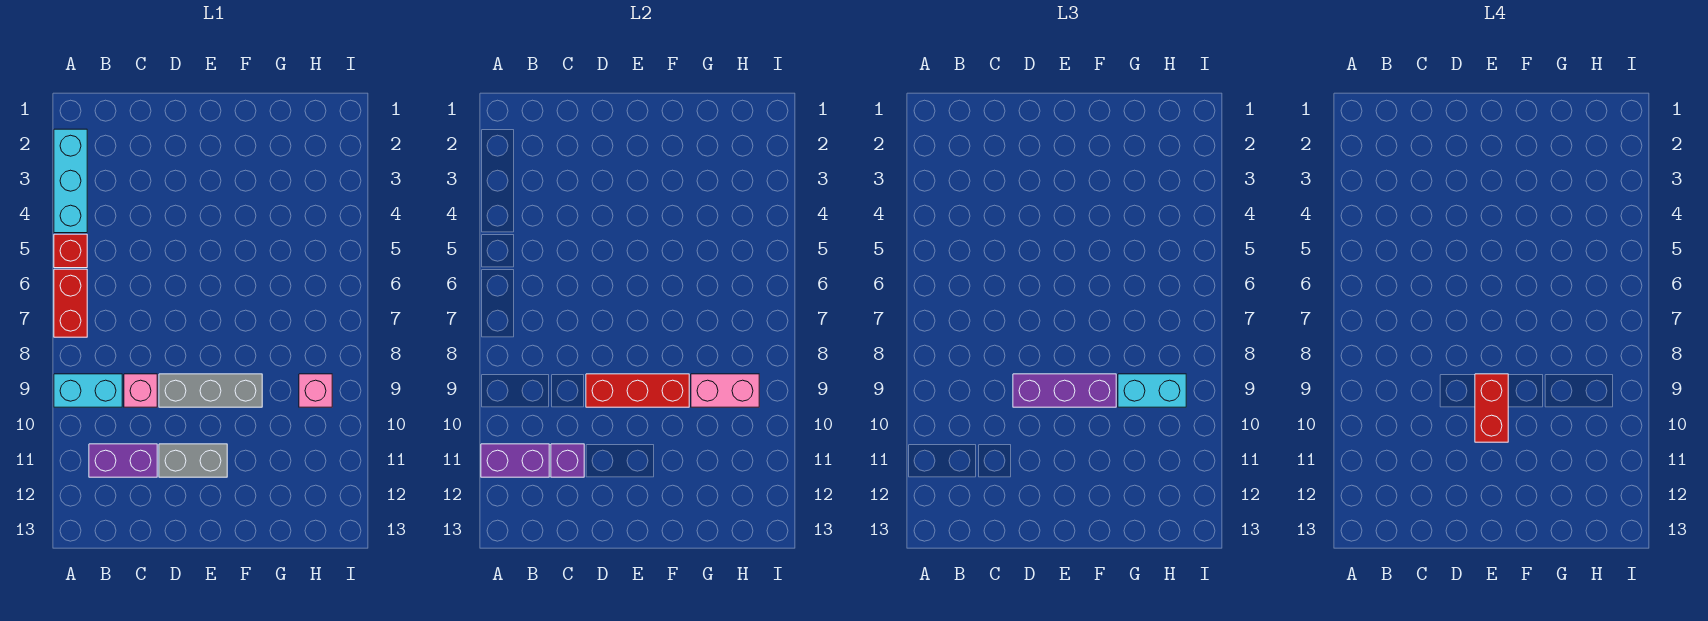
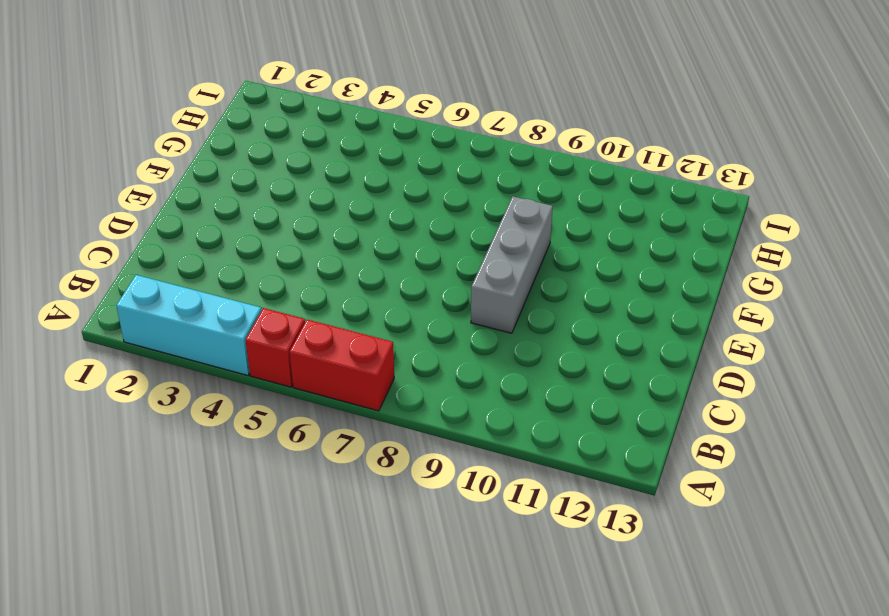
none -> cyan brick A9:B9 level 1
none -> purple brick B11:C11 level 1
none -> pink brick C9 level 1

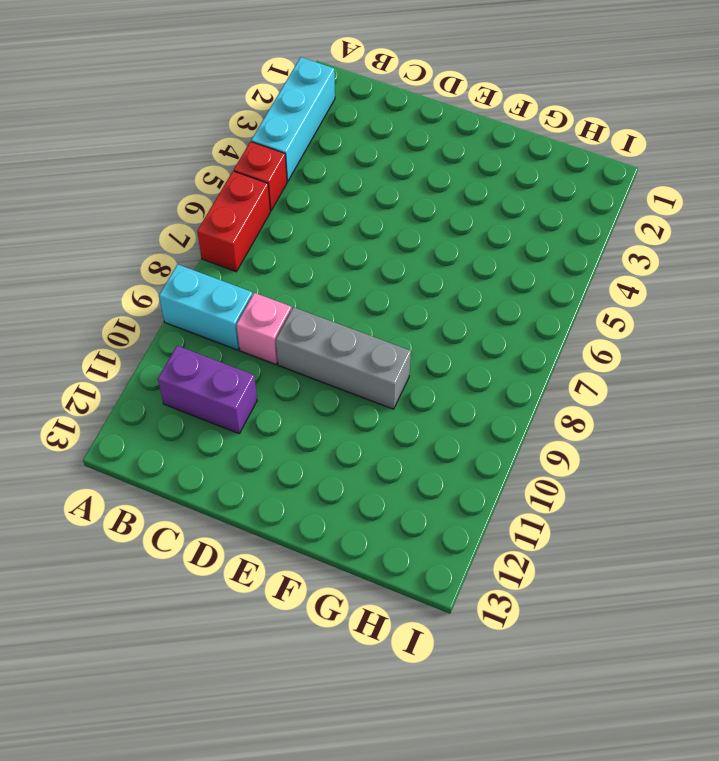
none -> grey brick D11:E11 level 1
none -> pink brick H9 level 1
none -> purple brick A11:B11 level 2

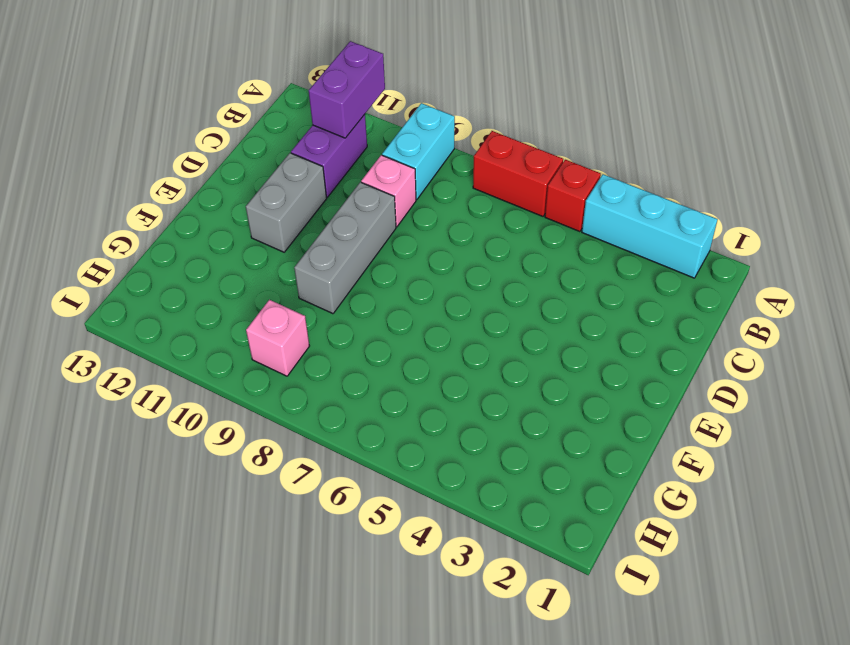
none -> purple brick C11 level 2
none -> red brick D9:F9 level 2
none -> pink brick G9:H9 level 2

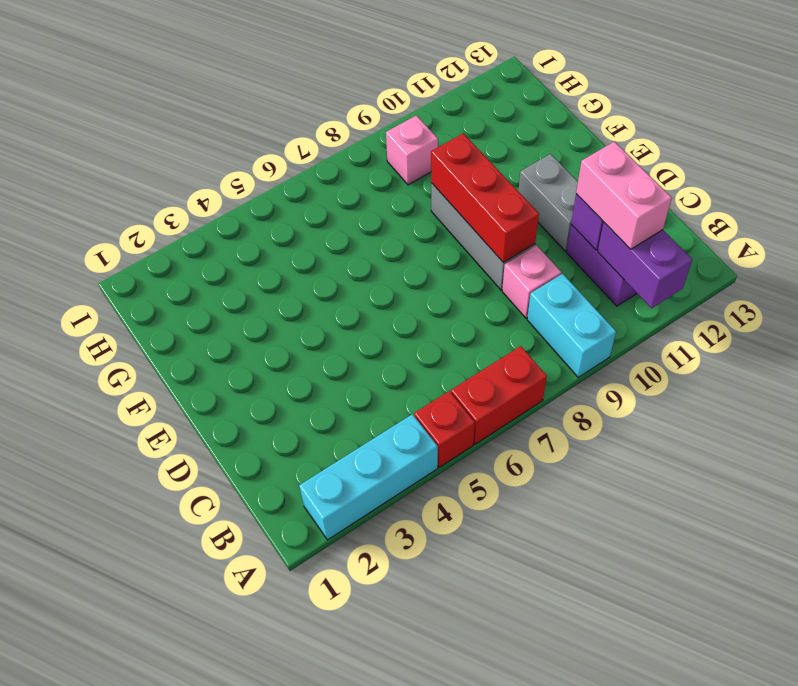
pink brick B11:C11 level 3 -> pink brick G9:H9 level 2
none -> purple brick D9:F9 level 3
none -> cyan brick G9:H9 level 3
none -> red brick E9:E10 level 4

